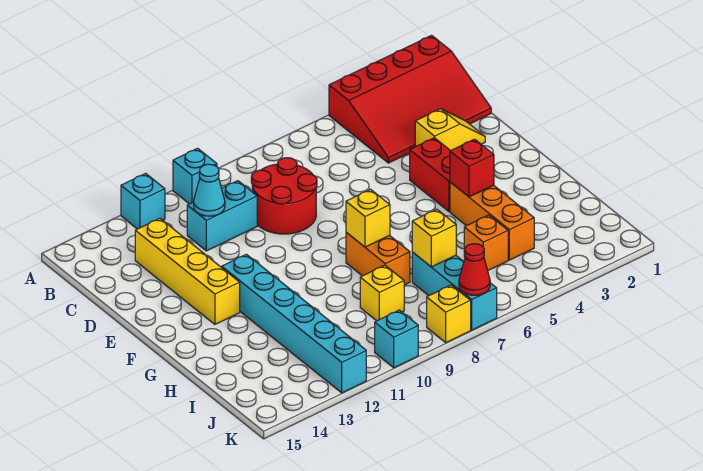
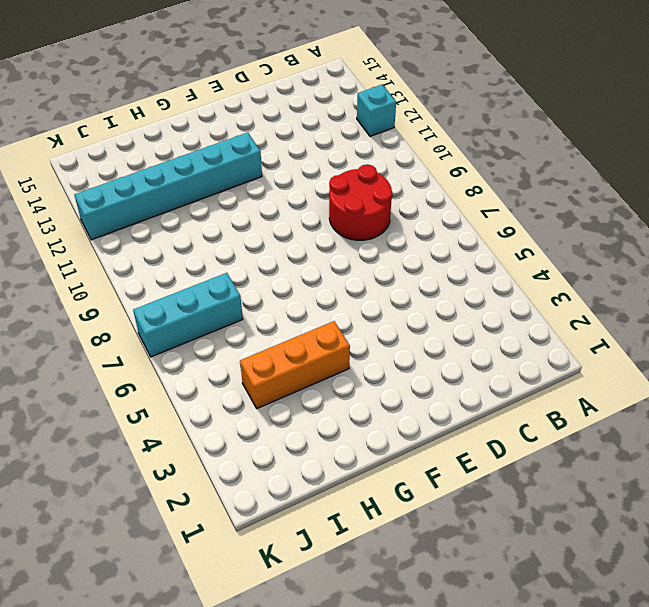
none -> red slope A1:C4 level 1 top A
none -> cyan brick A10 level 1
none -> cyan brick C10:C11 level 1

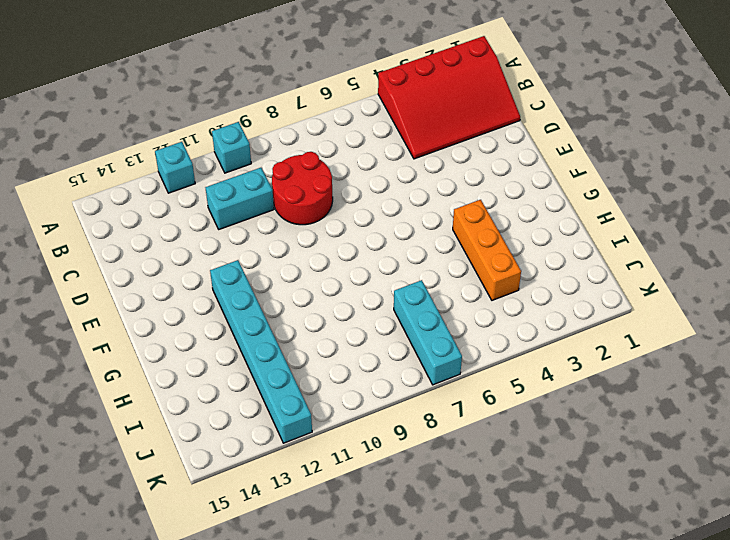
none -> yellow brick C13:F13 level 1
none -> yellow slope D2:D3 level 1 top 3
none -> red brick E4:F4 level 1

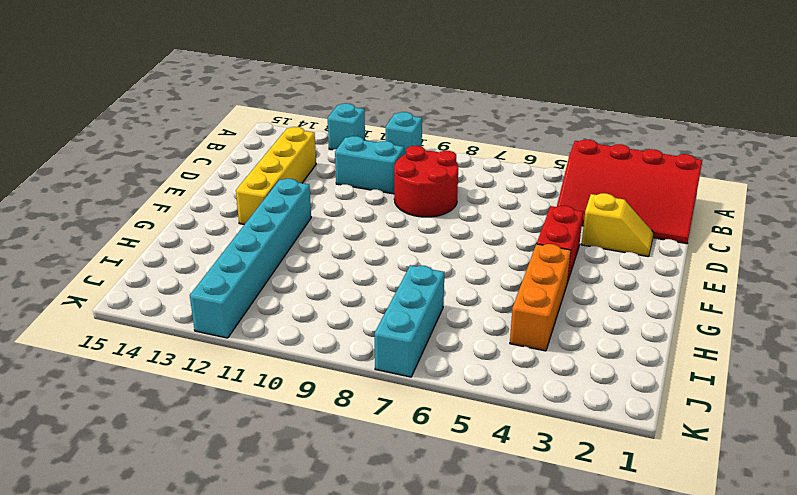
none -> orange brick G8:H8 level 1
none -> orange brick I5 level 1
none -> yellow brick I9 level 1

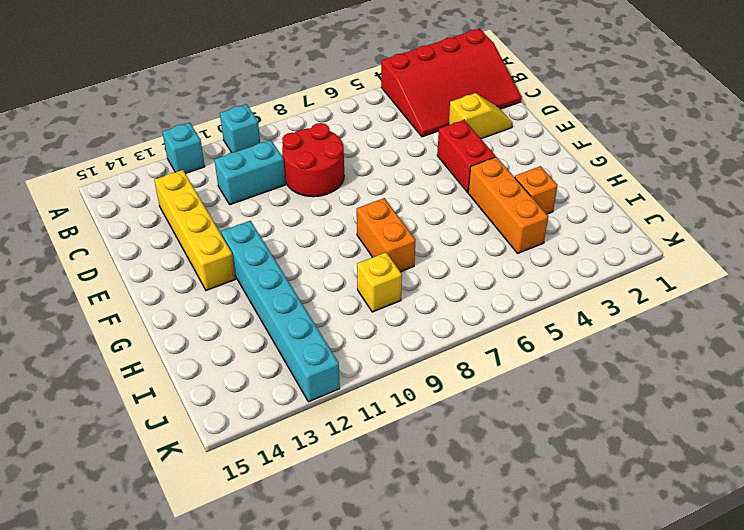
orange brick H3 level 1 -> orange brick I5 level 1
none -> cyan brick I7:K7 level 1
none -> yellow brick K8 level 1
none -> cyan brick K10 level 1

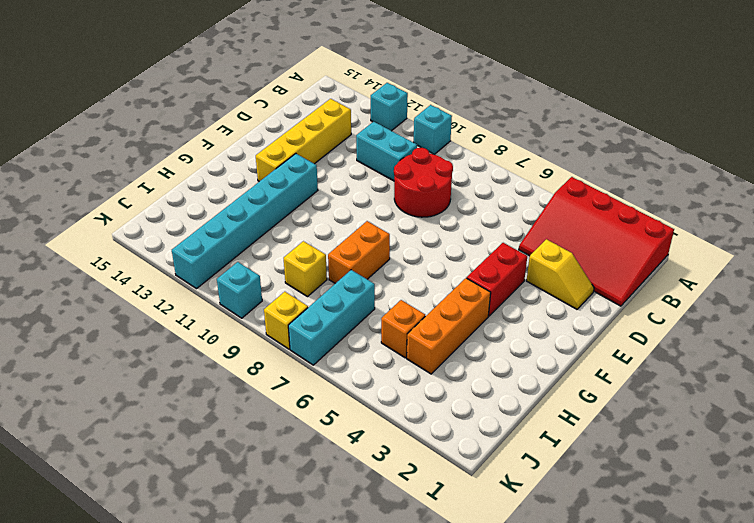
none -> cyan cone C11 level 2
none -> red brick G4 level 2
none -> yellow brick G8 level 2

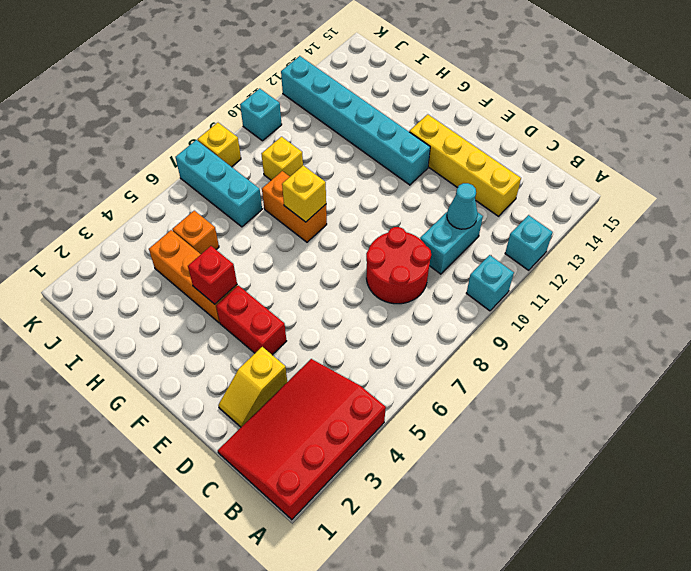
none -> yellow brick I7 level 2
none -> red cone K7 level 2

